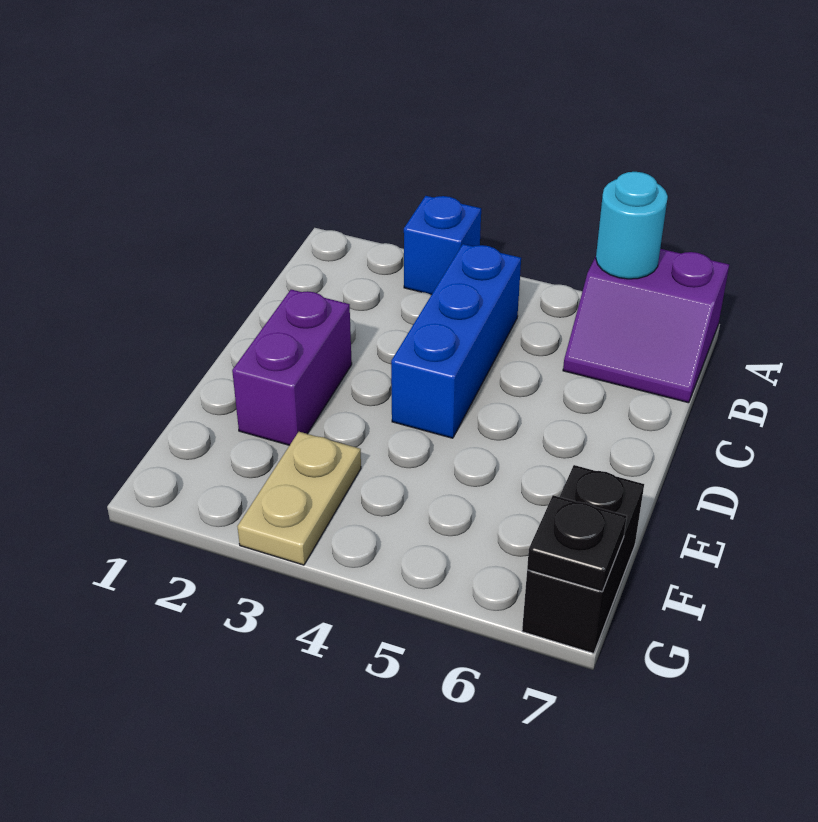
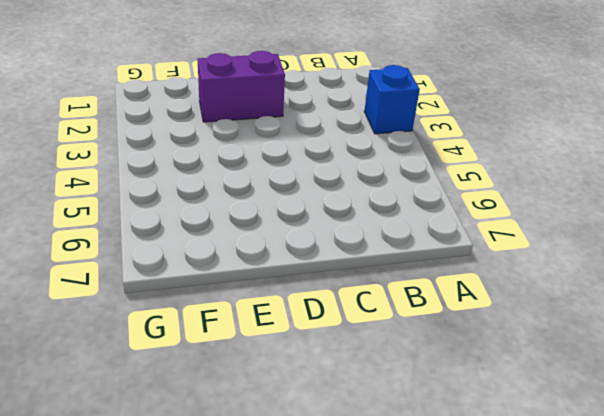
none -> purple slope A6:B7 level 1 top A
none -> blue brick B4:D4 level 1

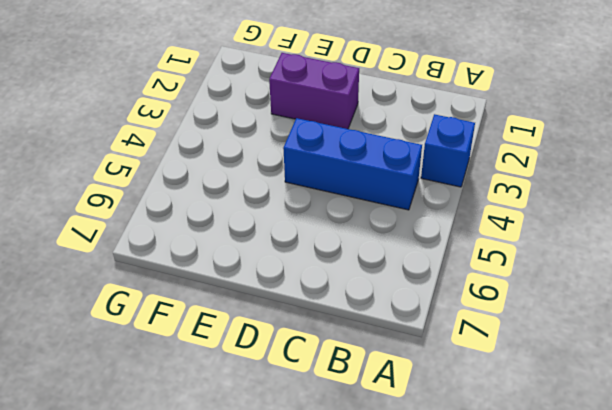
none -> purple slope A6:B7 level 1 top A
none -> tan plate F3:G3 level 1

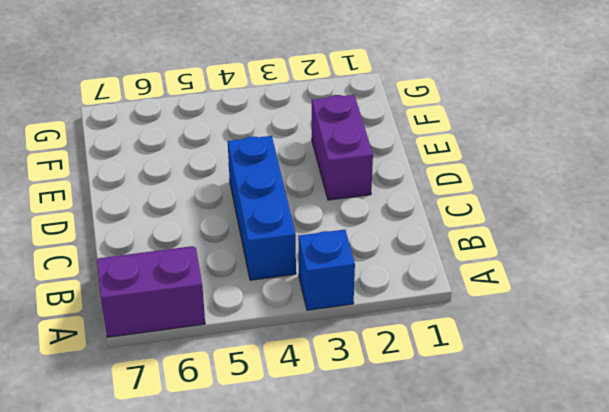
none -> tan plate F3:G3 level 1
none -> black brick F7:G7 level 1

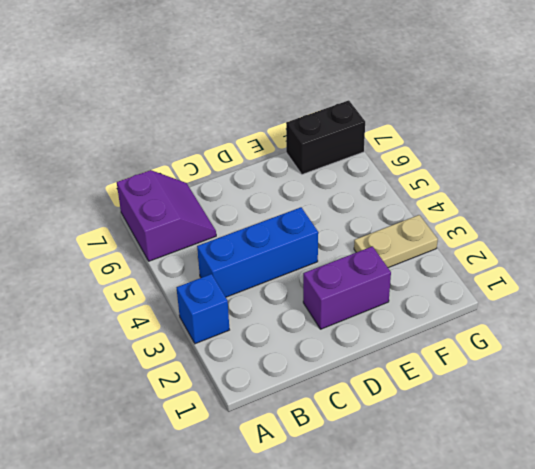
none -> cyan round brick A6 level 2
none -> black plate G7 level 2

